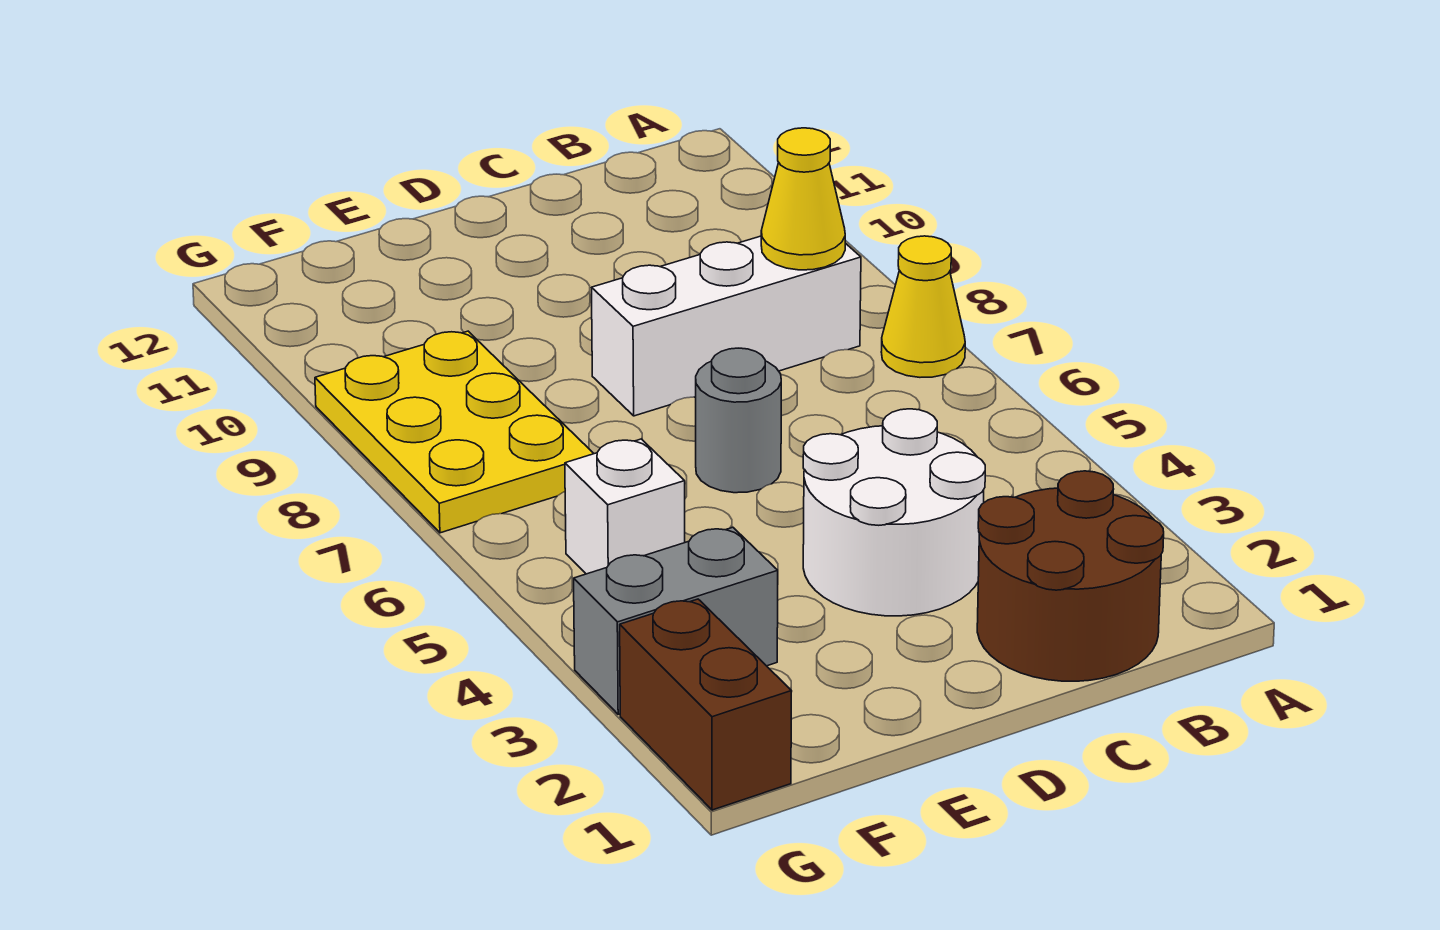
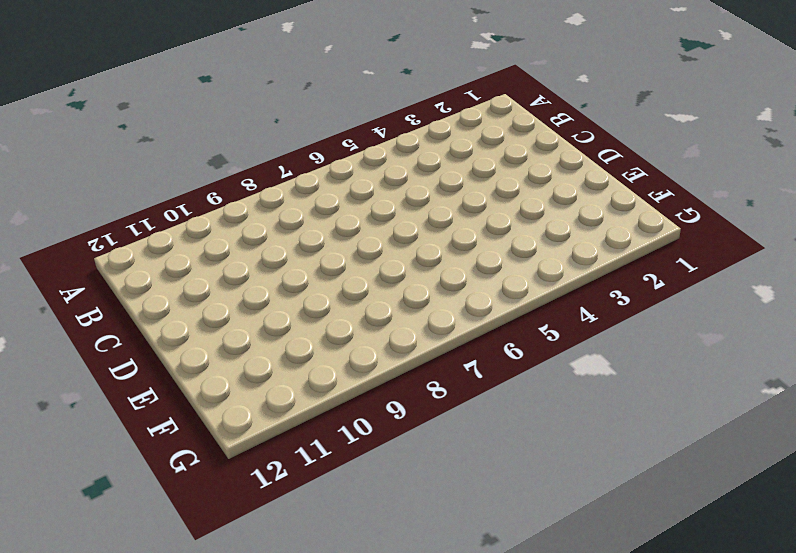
none -> yellow cone A7 level 1
none -> brown round brick B1:C2 level 1

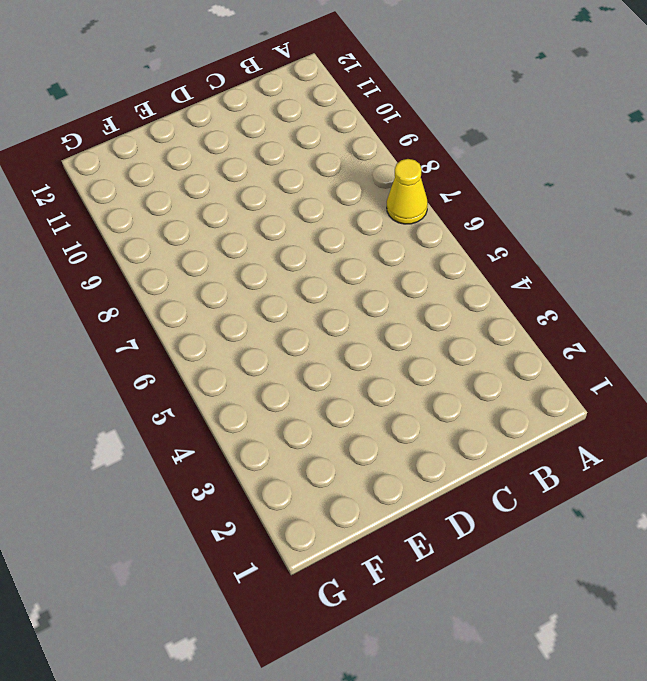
none -> brown round brick B1:C2 level 1
none -> white brick B8:D8 level 1

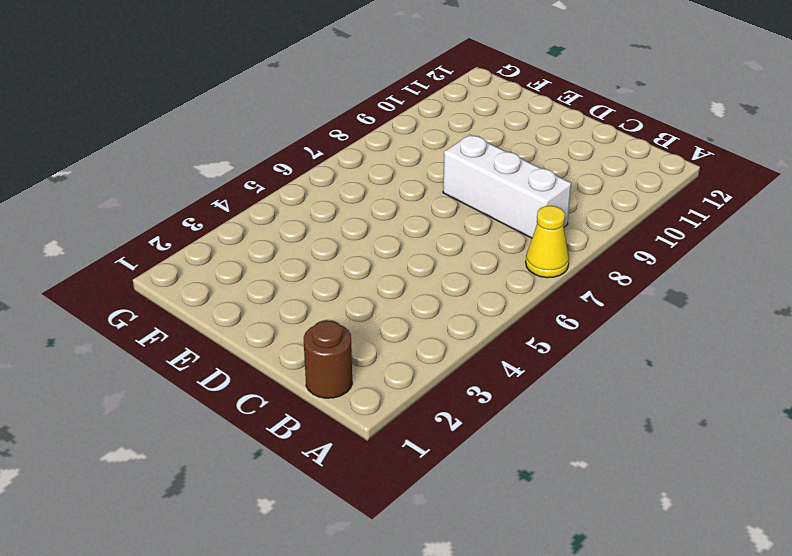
brown round brick B1 level 1 -> brown round brick B1:C2 level 1
none -> white round brick C3:D4 level 1
none -> grey round brick D6 level 1

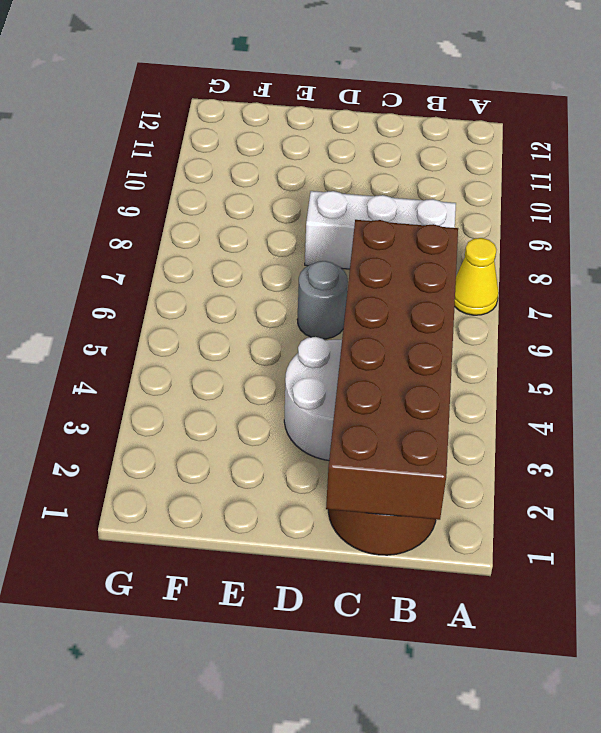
brown brick B1:C6 level 2 -> none
none -> grey brick F3:G3 level 1
none -> white brick F5 level 1

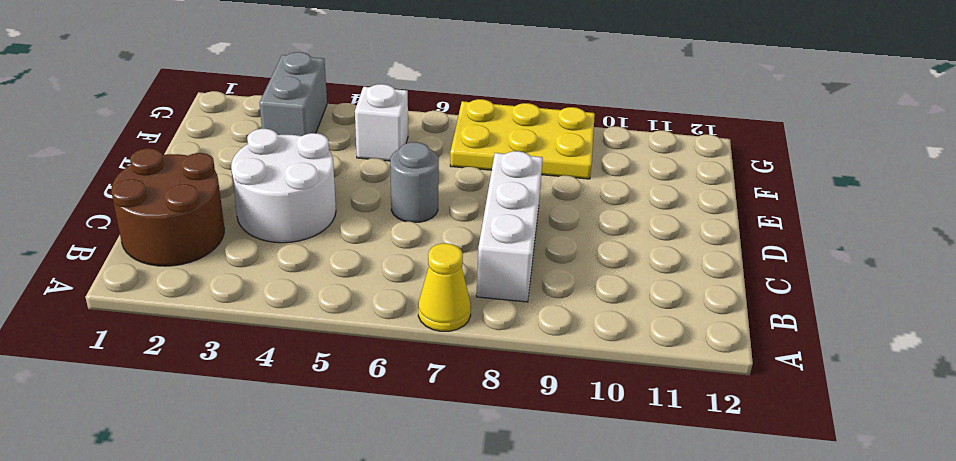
none -> brown brick G1:G2 level 1
none -> yellow cone B8 level 2

